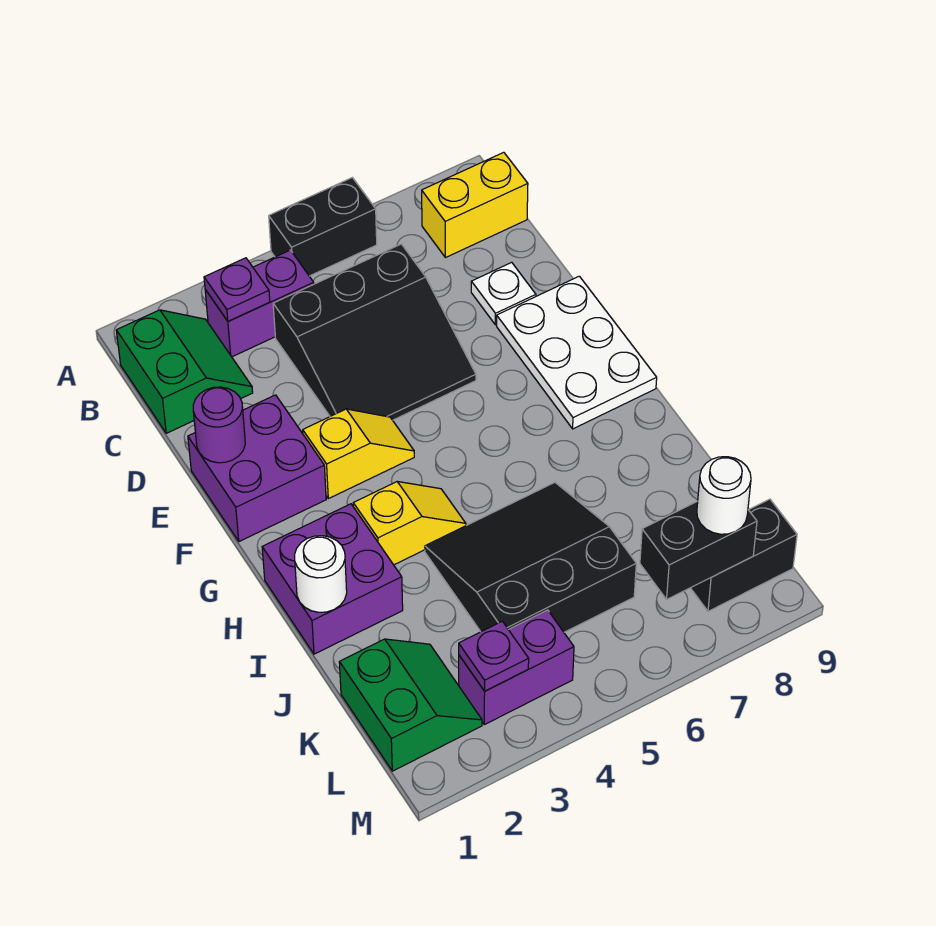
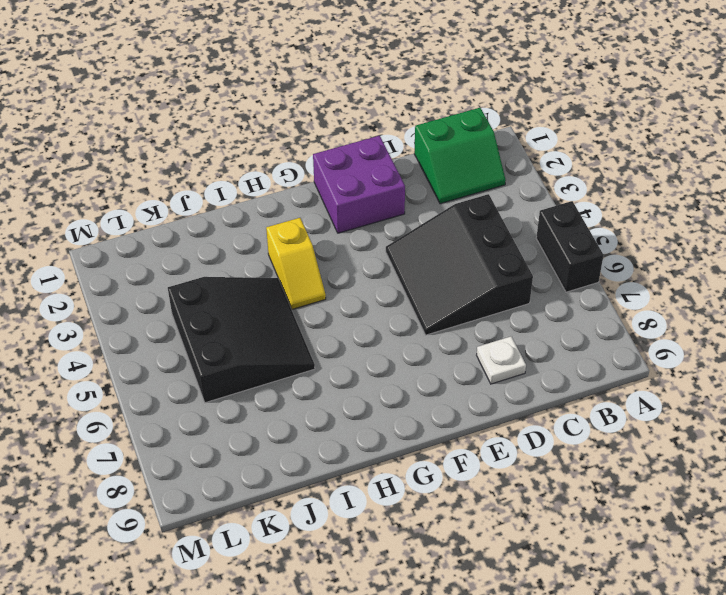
none -> purple brick B3:B4 level 1
none -> yellow brick B8:B9 level 1
none -> white plate E8:G9 level 1

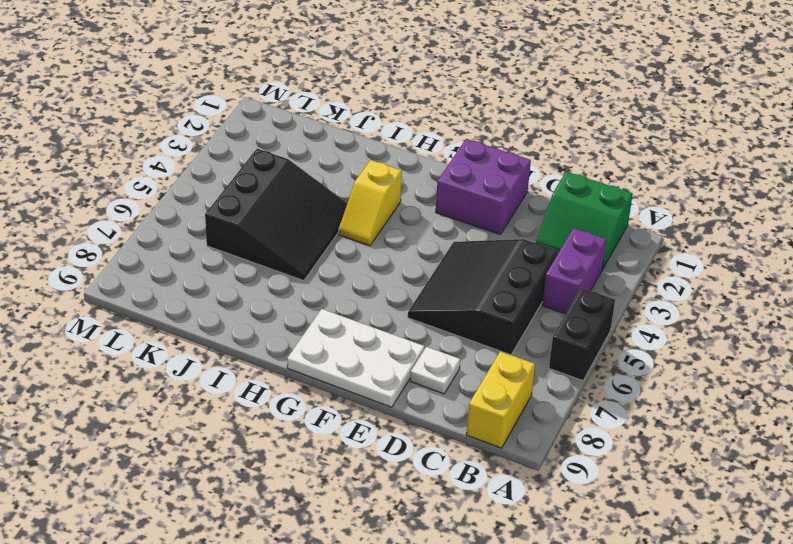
none -> yellow slope F3:F4 level 1 top 3
none -> purple brick H1:I2 level 1
none -> green slope K1:L2 level 1 top 1

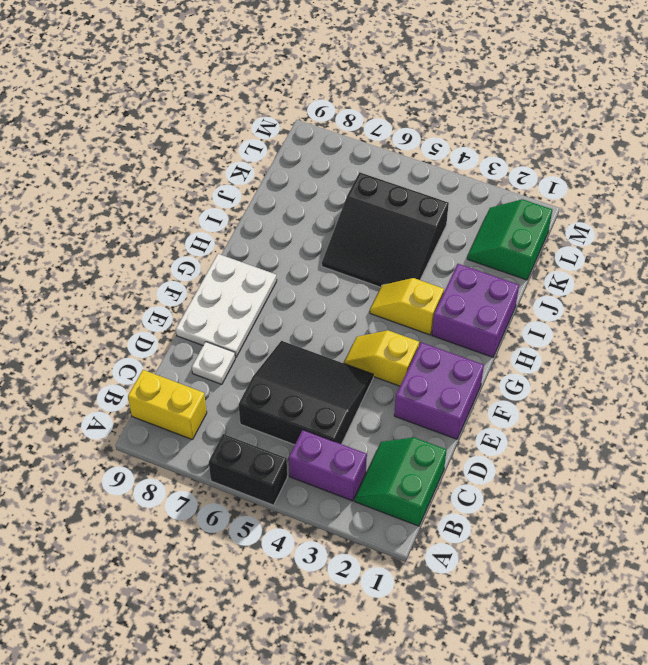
none -> purple brick L3:L4 level 1
none -> black brick L8:L9 level 1
none -> purple plate B3 level 2

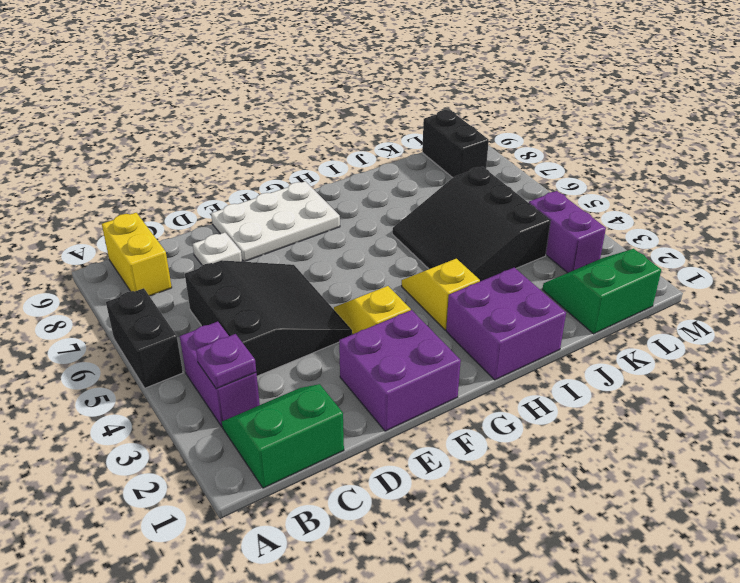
none -> purple round brick E1 level 2
none -> white round brick I1 level 2
none -> purple plate L3 level 2

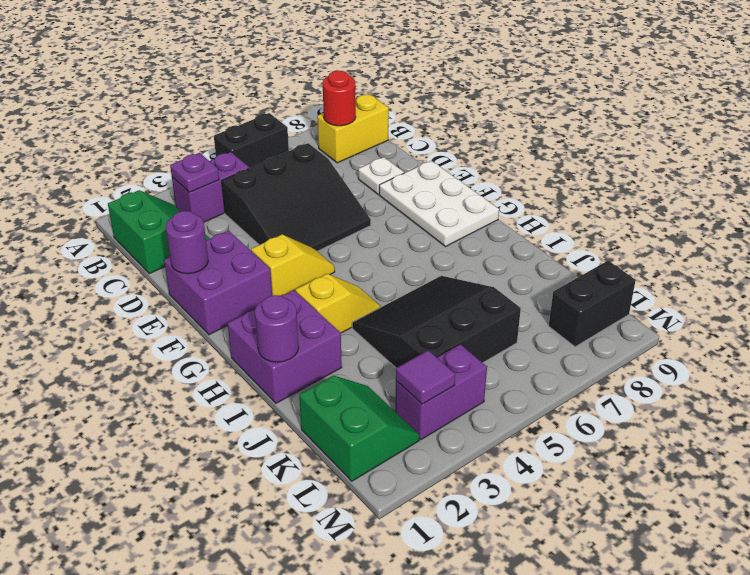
red round brick B8 level 2 -> none
purple round brick I1 level 2 -> white round brick I1 level 2
purple tile L3 level 2 -> purple plate L3 level 2
none -> black brick L7:L8 level 2
none -> white round brick L8 level 3

